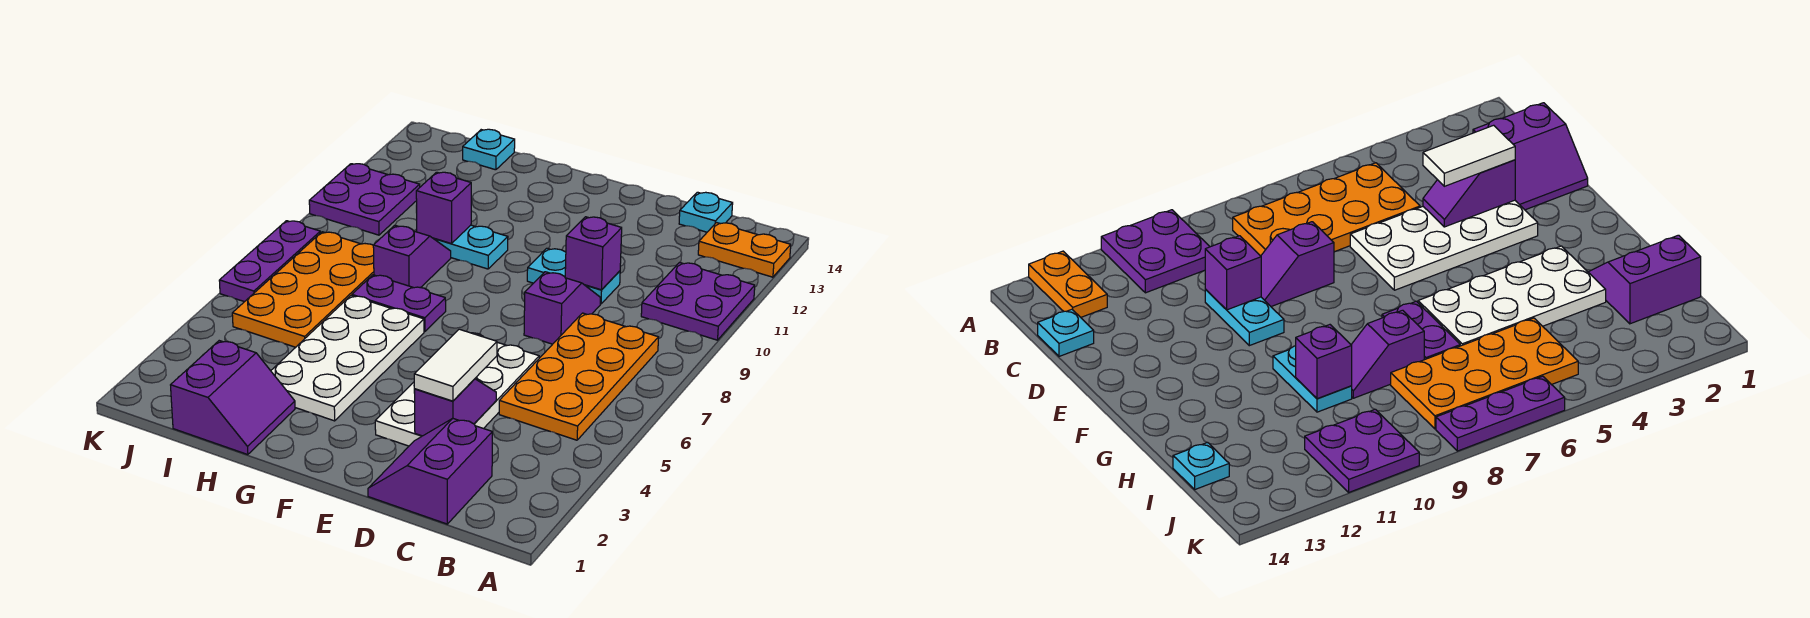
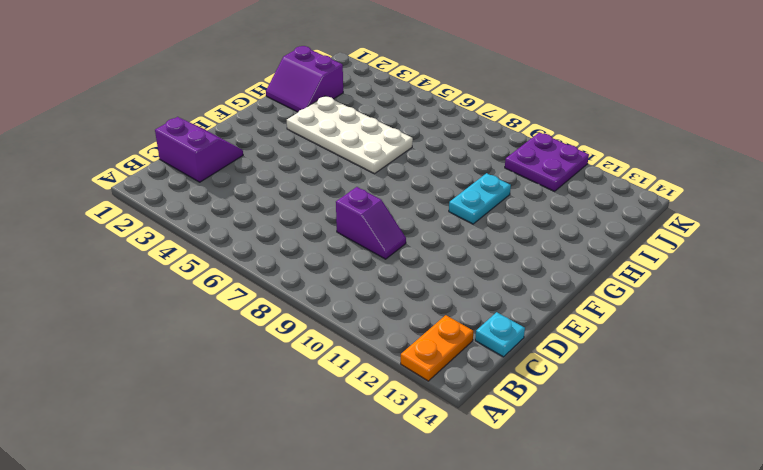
none -> purple plate A10:B11 level 1
none -> orange plate B5:C8 level 1
none -> white plate D3:E6 level 1

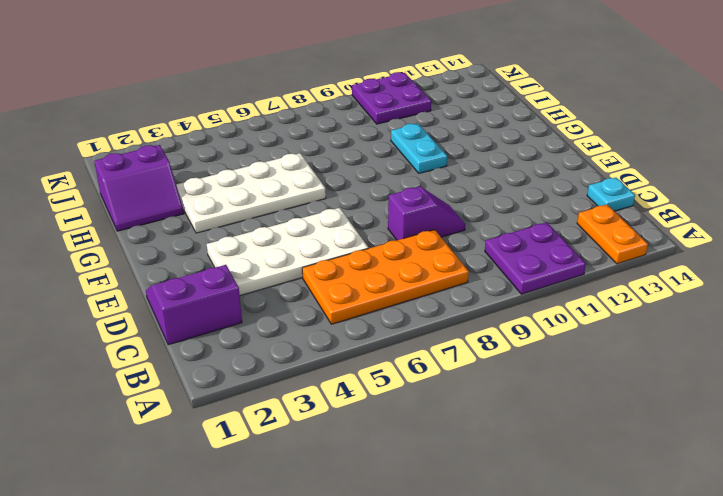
none -> cyan plate D10:E10 level 1
none -> purple plate G7:H7 level 1
none -> purple slope H8:H9 level 1 top 8

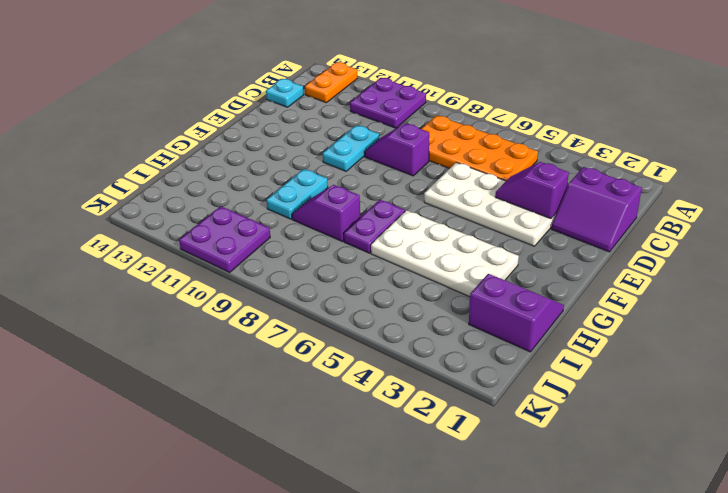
none -> orange plate I5:J8 level 1
none -> cyan plate I14 level 1
none -> purple plate K6:K8 level 1

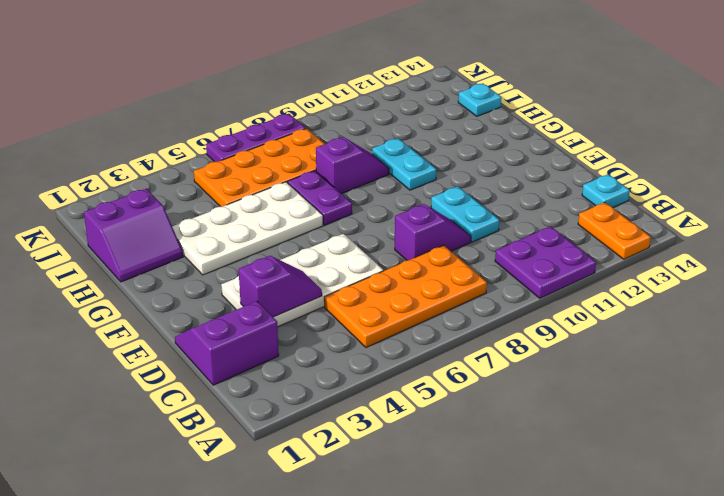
none -> purple plate J10:K11 level 1
none -> purple brick D10 level 2
none -> purple brick H10 level 2

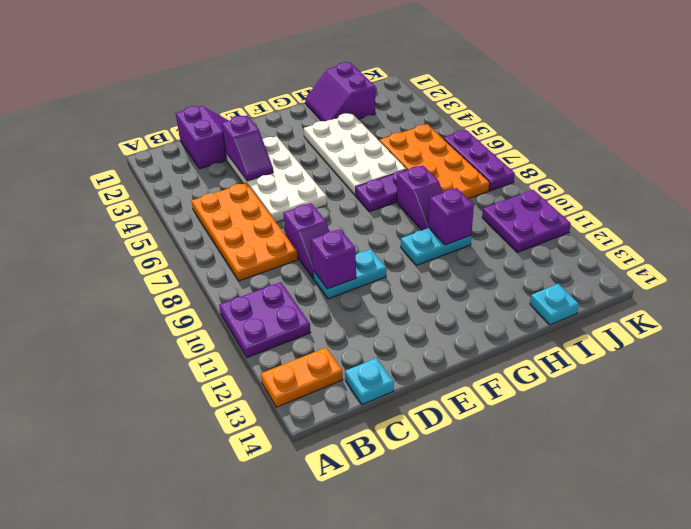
none -> white tile D3:D4 level 3

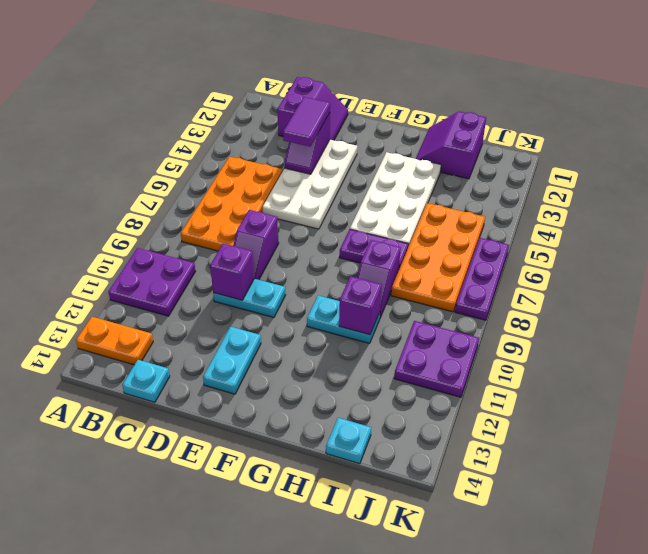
purple tile D3:D4 level 3 -> white tile D3:D4 level 3
cyan plate E12:E13 level 1 -> none

